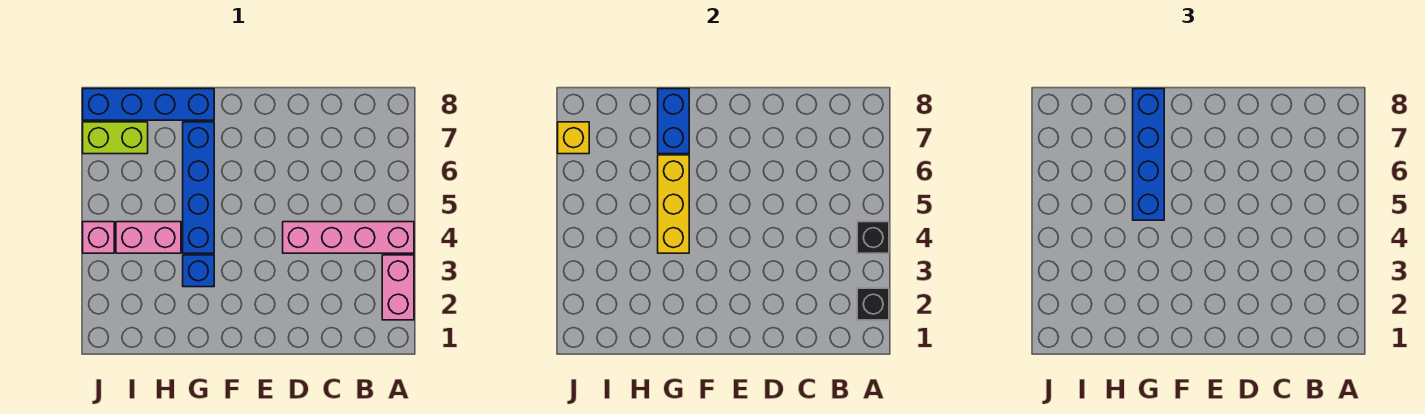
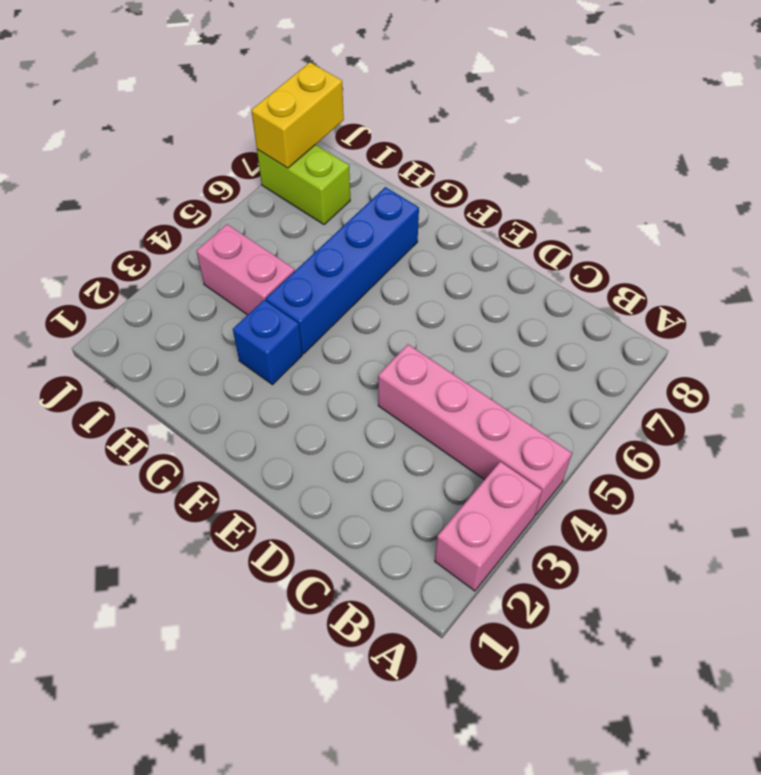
yellow brick J7:J8 level 2 -> yellow brick J7 level 2
none -> blue brick G8:J8 level 1
none -> pink brick J4 level 1
none -> black brick A2 level 2

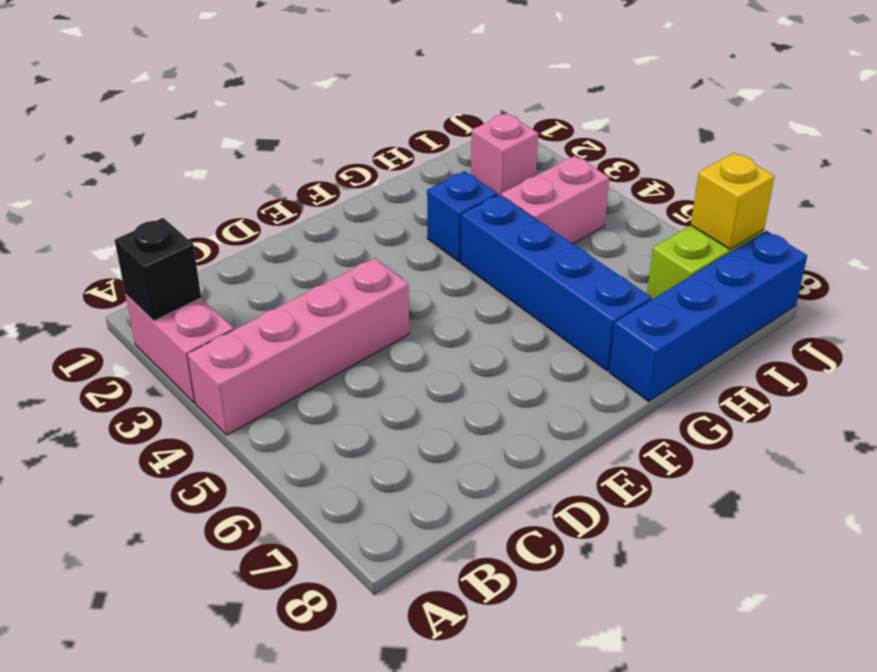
pink brick I2 level 1 -> pink brick J4 level 1
none -> black brick A4 level 2
none -> yellow brick G4:G6 level 2
none -> blue brick G7:G8 level 2

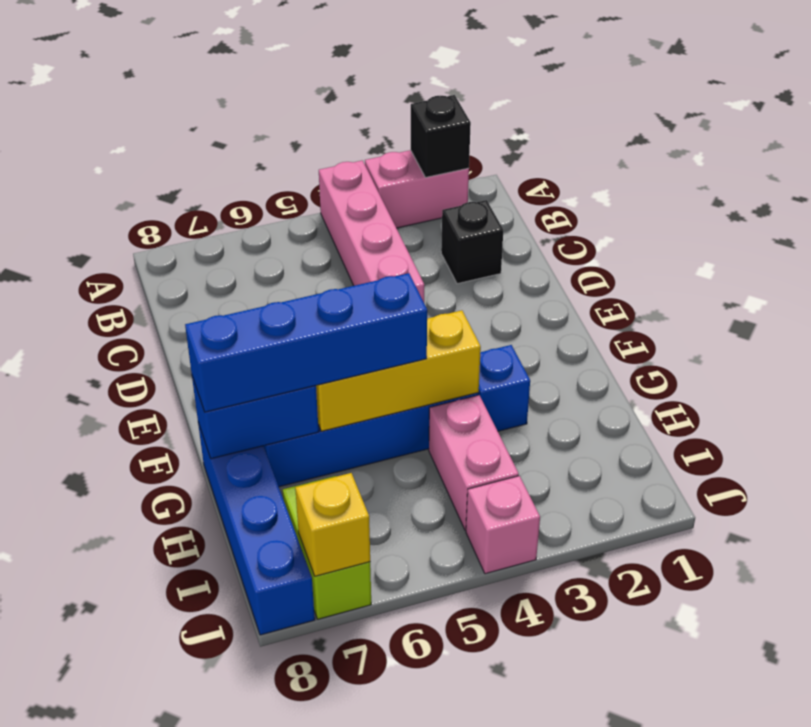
black brick C2 level 1 -> black brick A4 level 2

